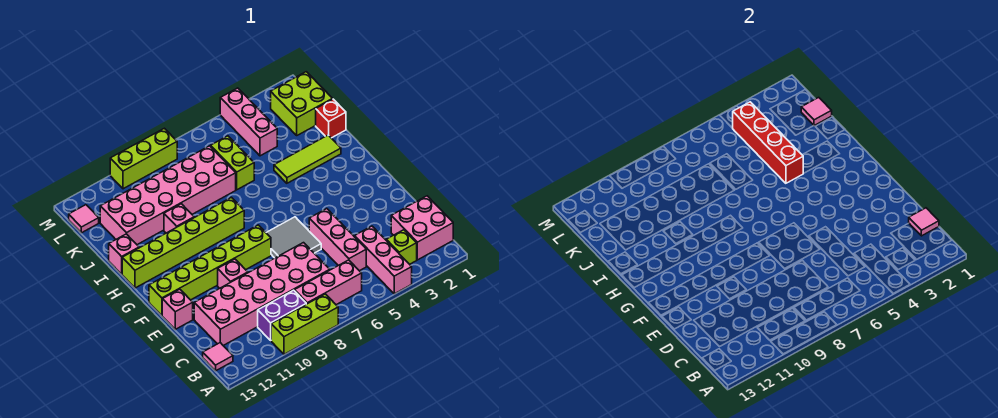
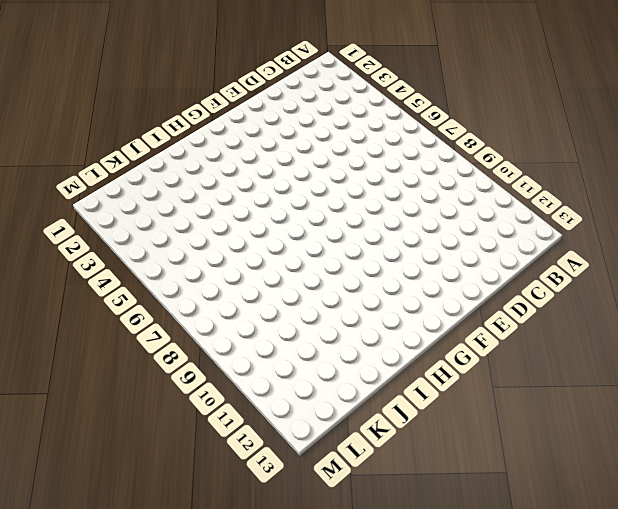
none -> pink brick A4:C4 level 1
none -> lime brick A8:A10 level 1
none -> pink brick B1:C2 level 1

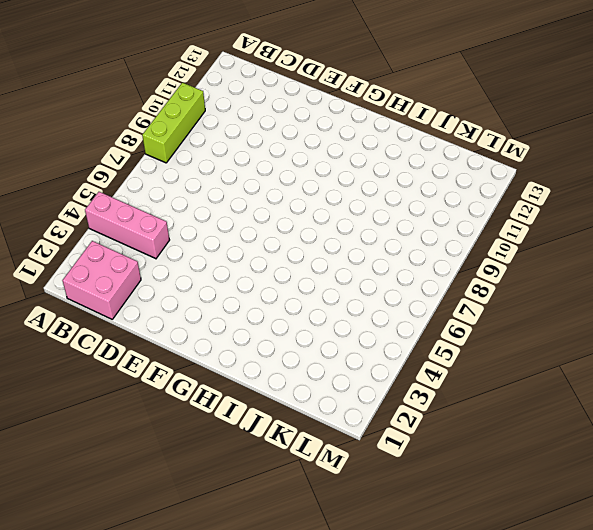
none -> lime brick B3 level 1
none -> pink brick B6:B8 level 1
none -> purple brick B9:B10 level 1

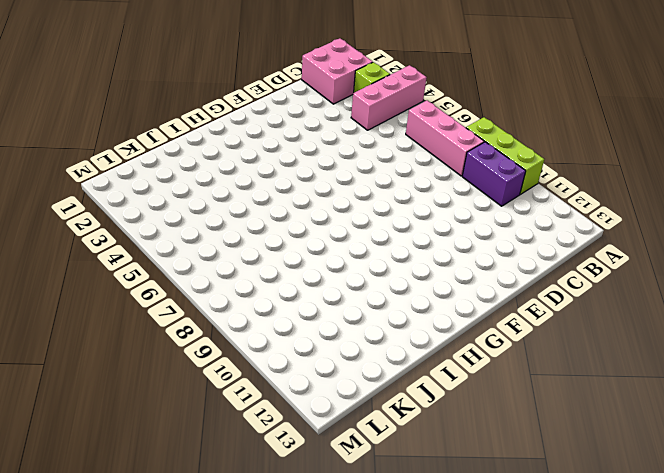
none -> pink tile B13 level 1
none -> pink brick C5:E5 level 1
none -> pink brick C7:D12 level 1

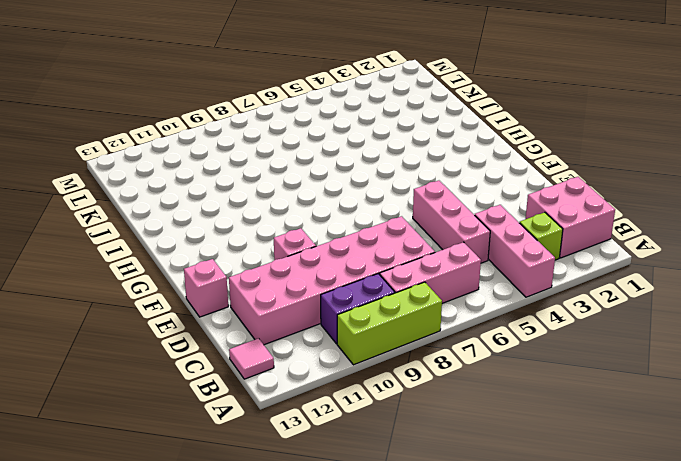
none -> grey tile E6:F7 level 1
none -> lime brick F8:F13 level 1
none -> lime brick H8:H13 level 1

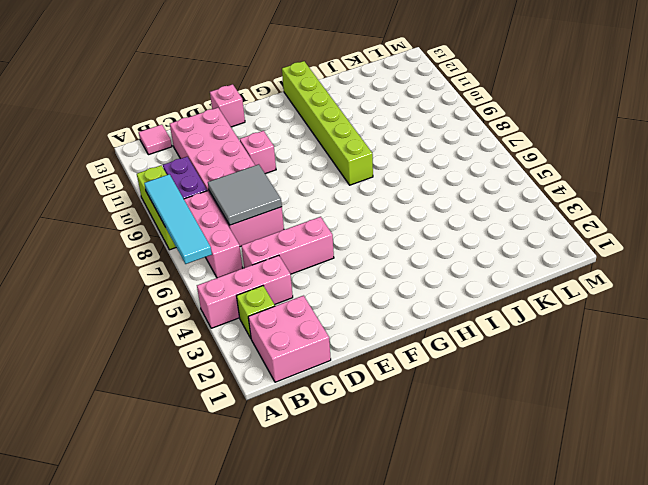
cyan tile A6:A9 level 2 -> none
grey tile C7:D8 level 2 -> grey tile E6:F7 level 1
none -> lime brick F8:F13 level 1
none -> lime tile I2:I4 level 1
none -> pink brick I10 level 1

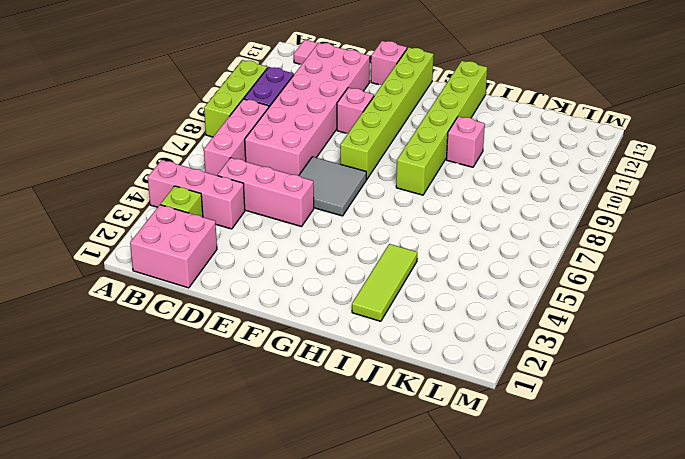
none -> pink brick I13 level 1
none -> red brick J1 level 1
none -> lime brick J6:K6 level 1

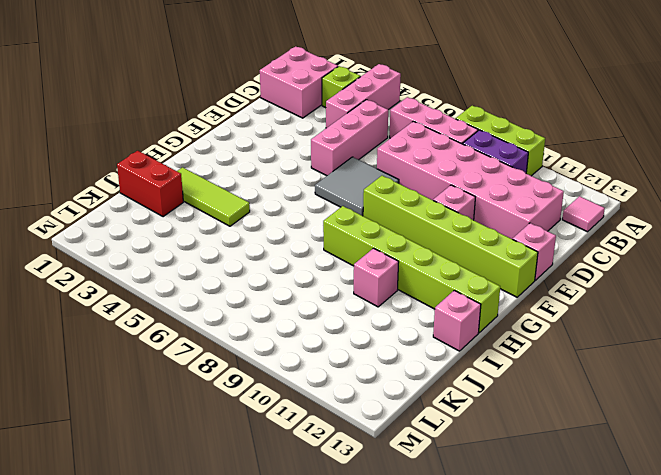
red brick J1:J2 level 1 -> red brick J1 level 1
none -> lime brick J6:K6 level 1
none -> pink brick J7:K12 level 1
none -> lime brick K1:L2 level 1

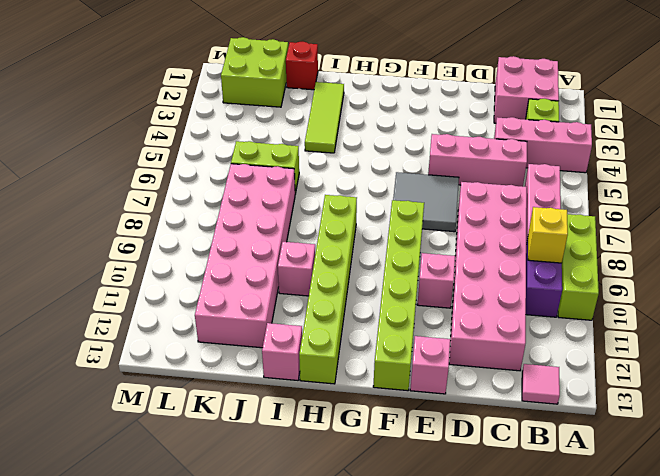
yellow brick B9 level 2 -> none
none -> pink brick K4:M4 level 1
none -> pink tile L13 level 1
none -> lime brick M8:M10 level 1

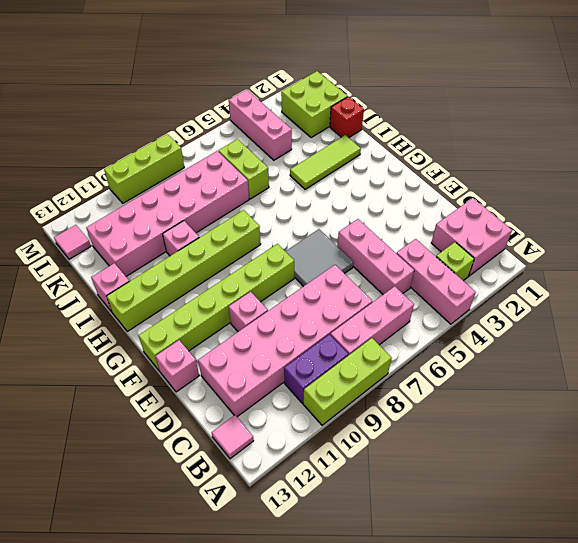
none -> pink tile C1 level 2
none -> red brick I4:L4 level 2
none -> pink tile K1 level 2

